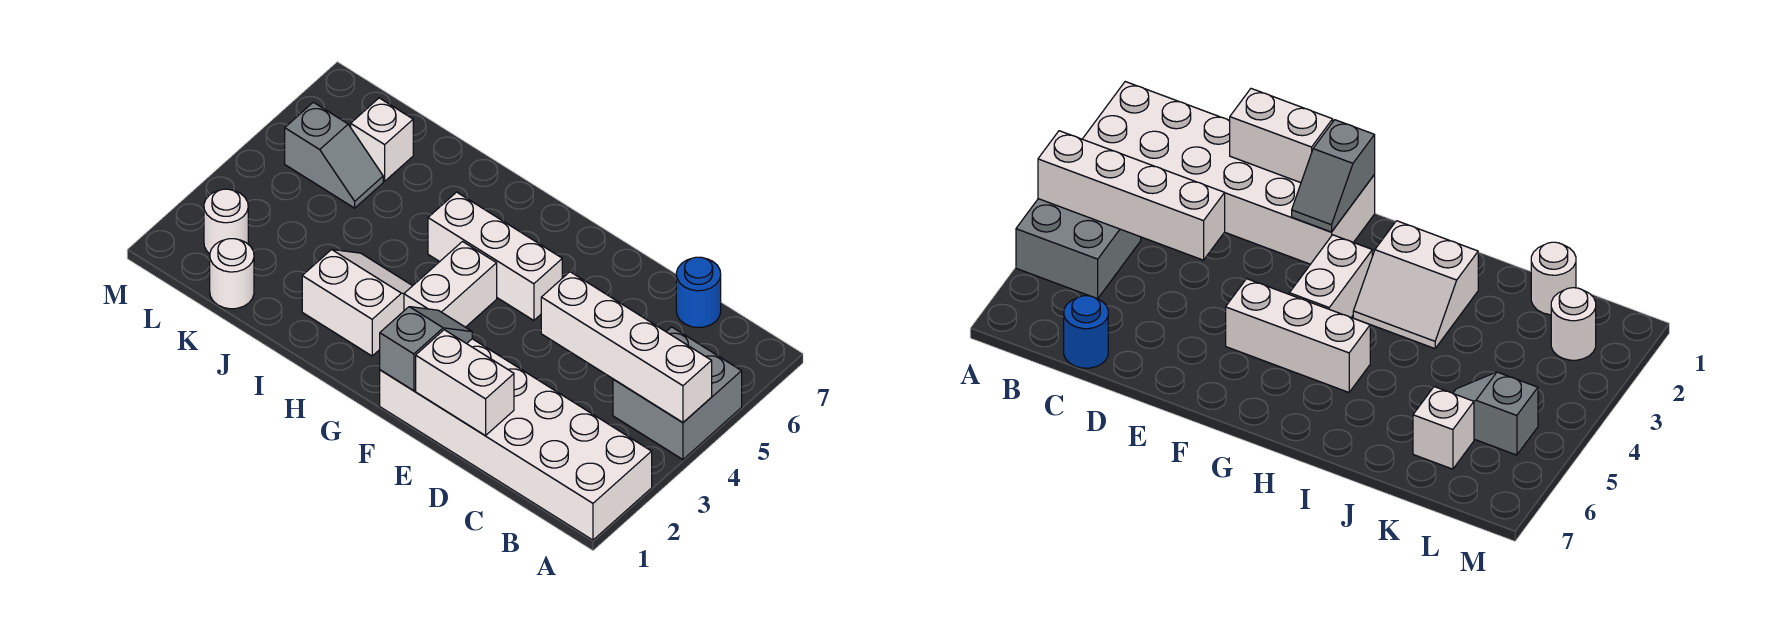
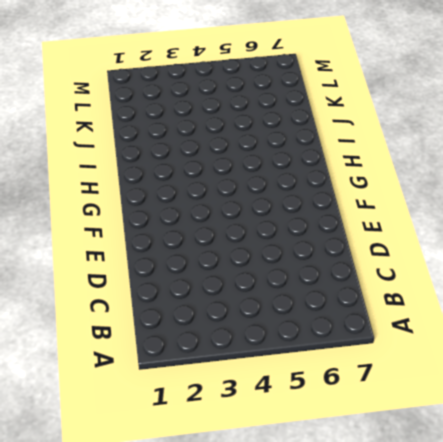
none -> white brick A1:F2 level 1
none -> grey brick A4:B5 level 1
none -> blue round brick C7 level 1

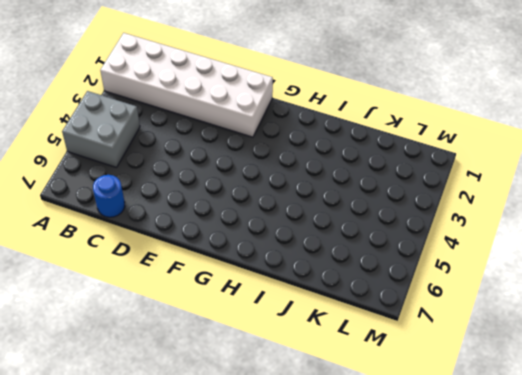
none -> white brick F5:H5 level 1
none -> white brick G3:G4 level 1
none -> white slope H2:I3 level 1 top 2

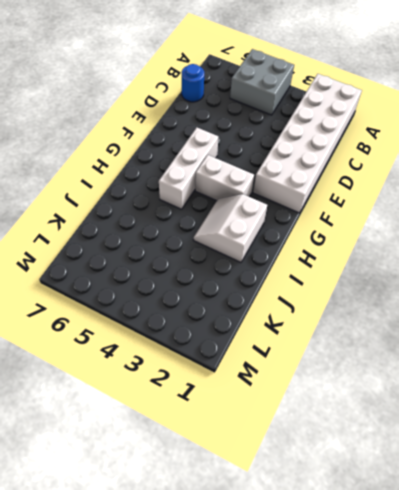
none -> white round brick K1 level 1
none -> grey slope K5:L5 level 1 top L
none -> white brick K6 level 1

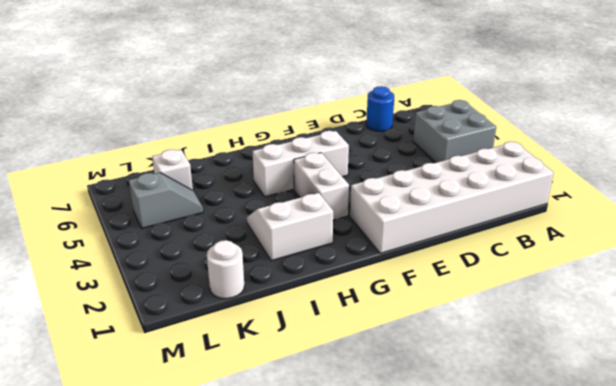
none -> white round brick L2 level 1
none -> white brick A4:D4 level 2
none -> white brick D1:E1 level 2

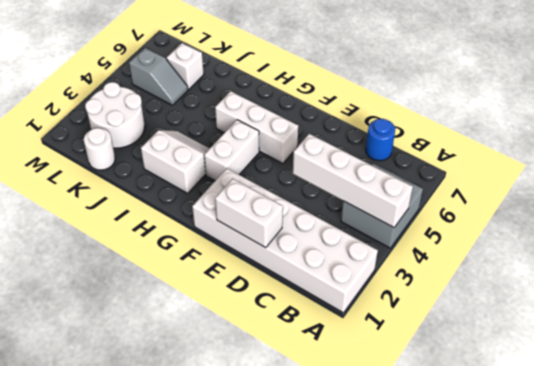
white round brick K2:L3 level 1 -> white round brick L2 level 1
none -> grey slope F1:F2 level 2 top 1

